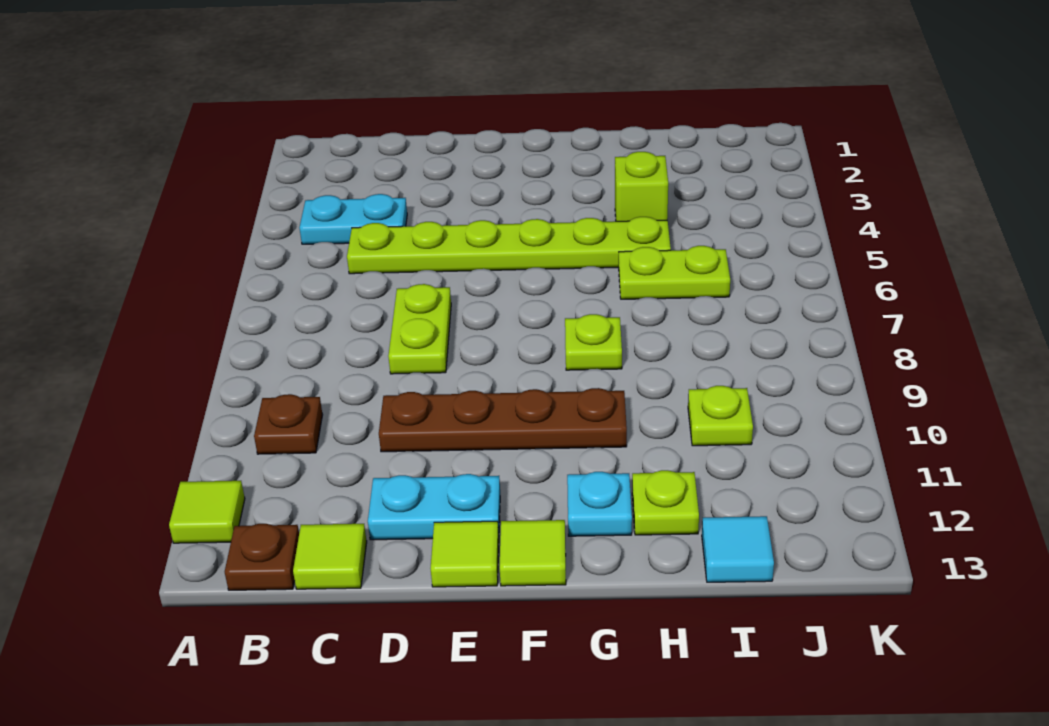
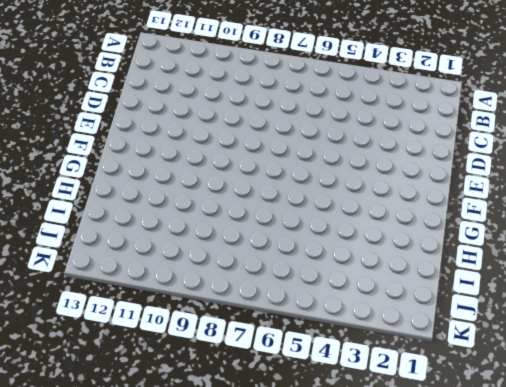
none -> lime tile A12 level 1
none -> cyan plate B4:C4 level 1
none -> brown plate B10 level 1

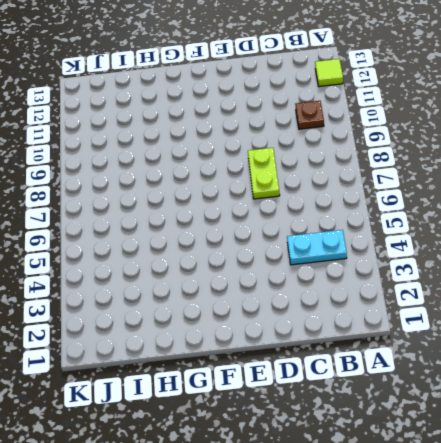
none -> brown plate B13 level 1
none -> lime plate C5:H5 level 1
none -> lime tile C13 level 1

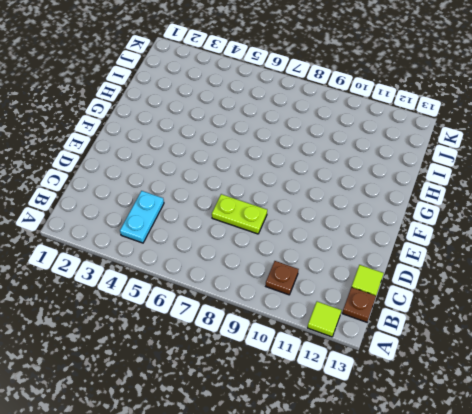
none -> lime plate C5:H5 level 1
none -> brown plate D10:G10 level 1
none -> cyan plate D12:E12 level 1

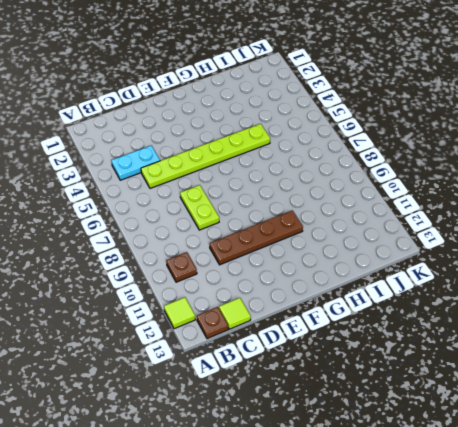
none -> cyan plate D12:E12 level 1
none -> lime tile E13 level 1
none -> lime tile F13 level 1

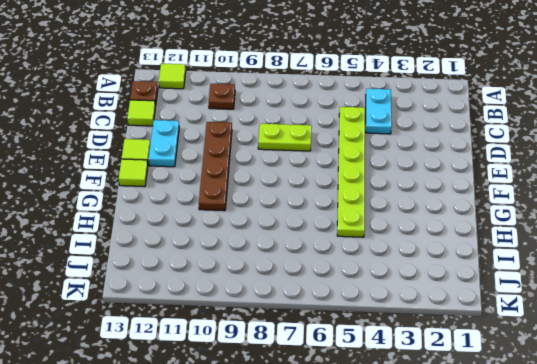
none -> lime plate G8 level 1
none -> cyan plate G12 level 1
none -> lime brick H4 level 1

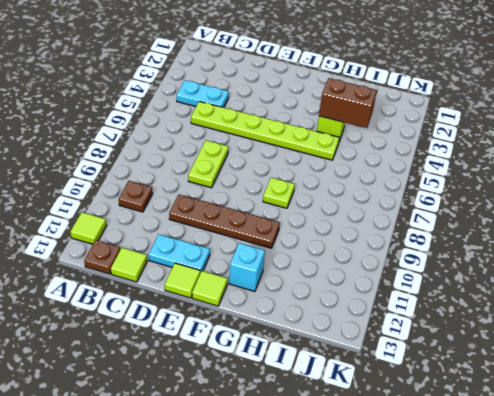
cyan brick G12 level 1 -> cyan plate G12 level 1
brown brick H4:I4 level 2 -> none
none -> lime plate H6:I6 level 1
none -> lime plate H12 level 1
none -> lime plate I10 level 1

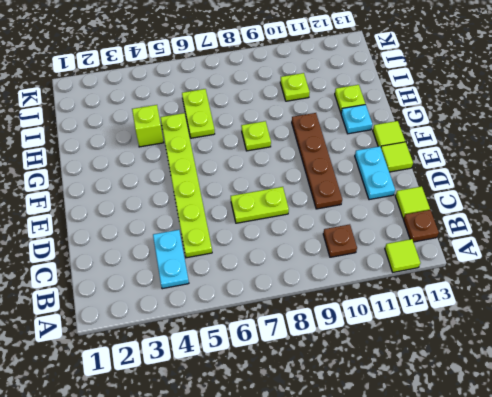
none -> cyan tile I13 level 1

